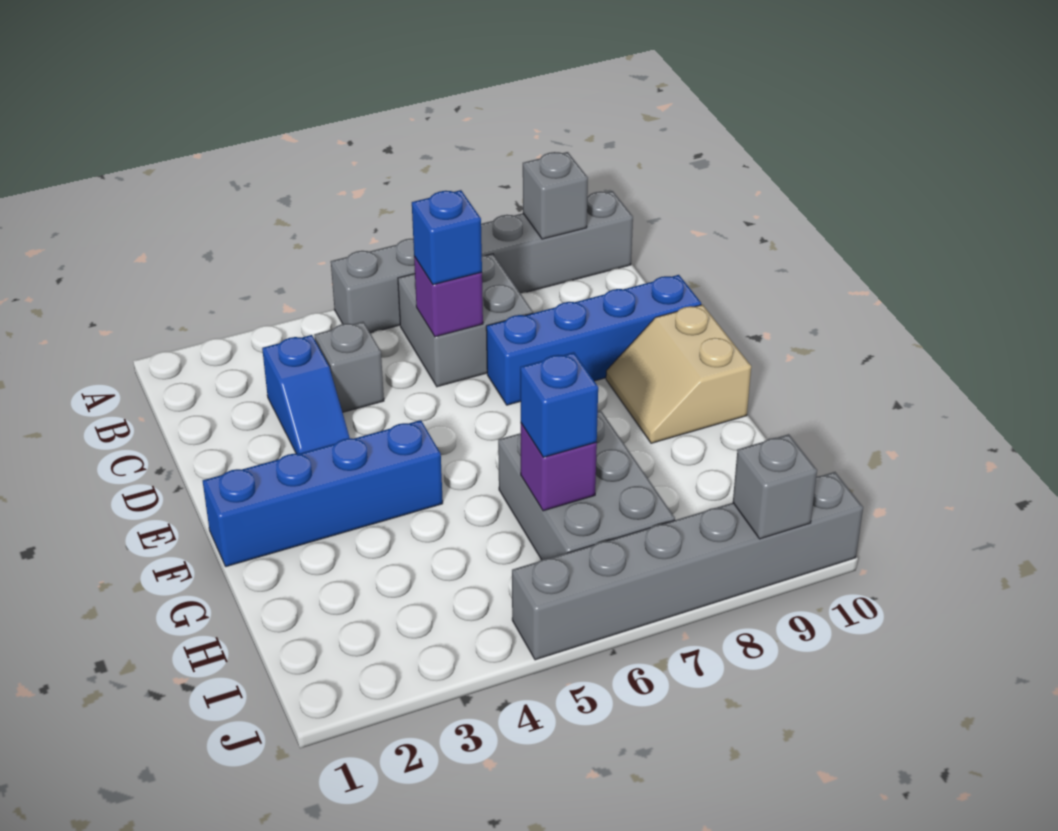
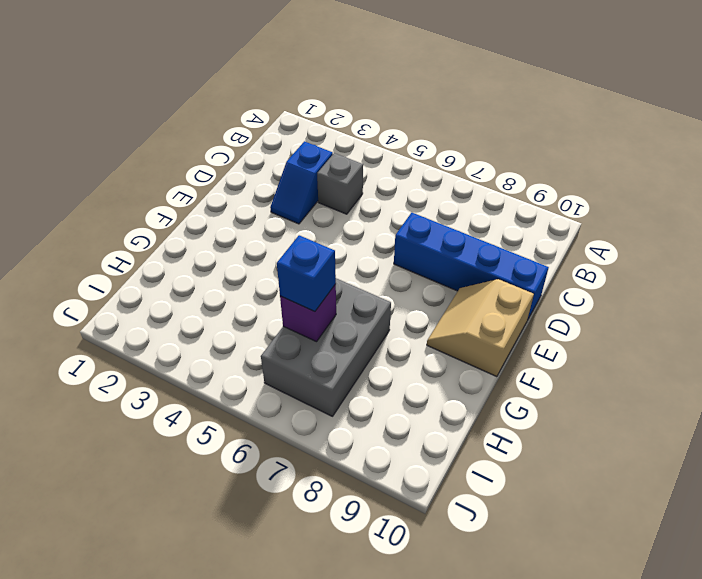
none -> grey brick A5:A10 level 1
none -> grey brick B6:C7 level 1
none -> blue brick F1:F4 level 1

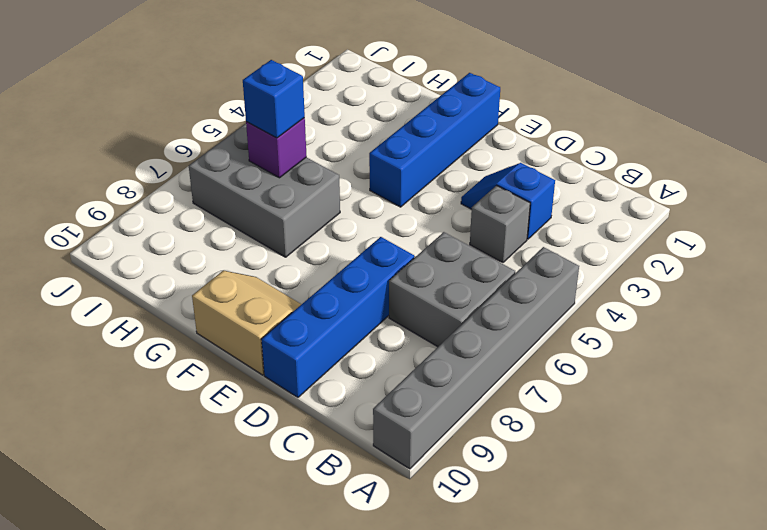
none -> grey brick J5:J10 level 1
none -> grey brick A9 level 2
none -> purple brick C6 level 2

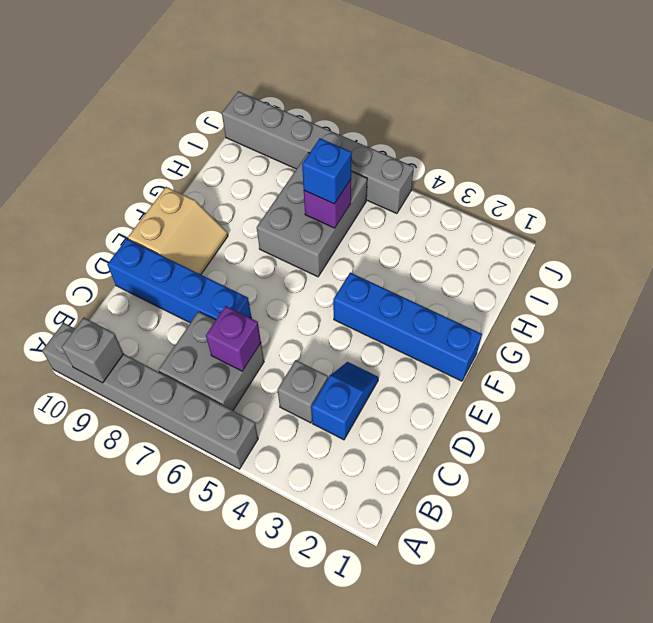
none -> grey brick J9 level 2
none -> blue brick C6 level 3

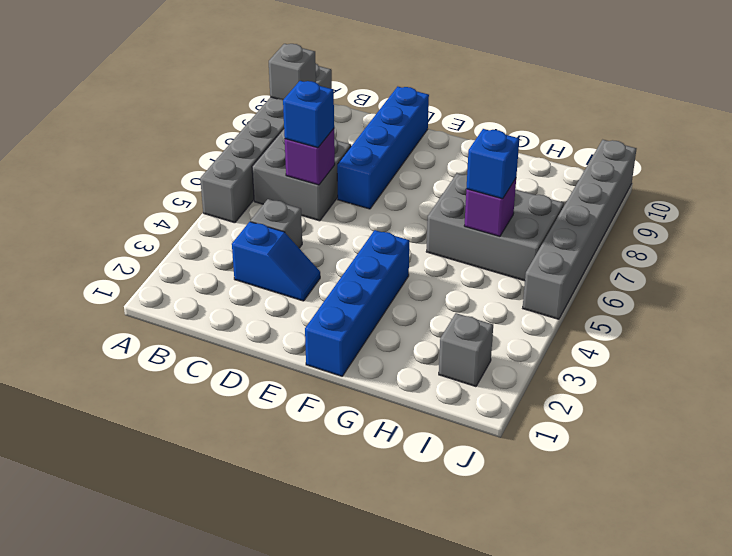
grey brick I2 level 1 -> grey brick J9 level 2
none -> tan slope E9:F10 level 1 top 10

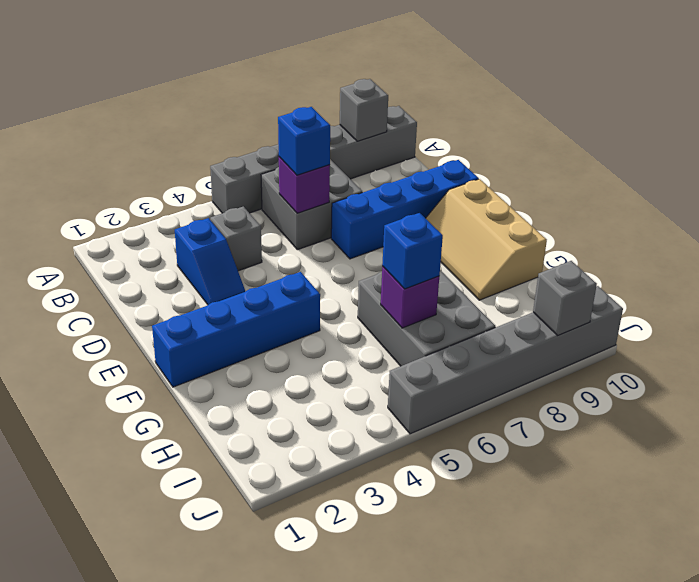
tan slope E9:G10 level 1 top 10 -> tan slope E9:F10 level 1 top 10

